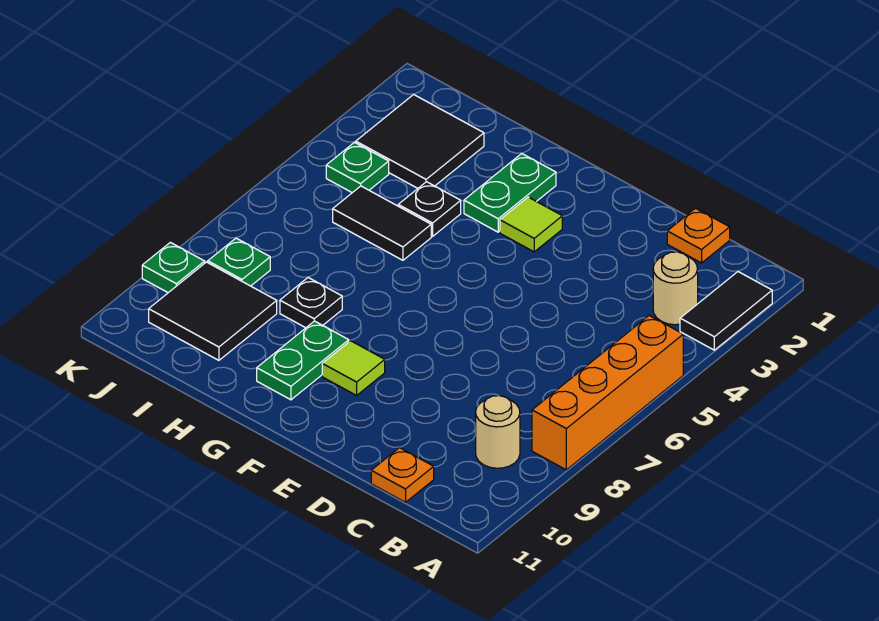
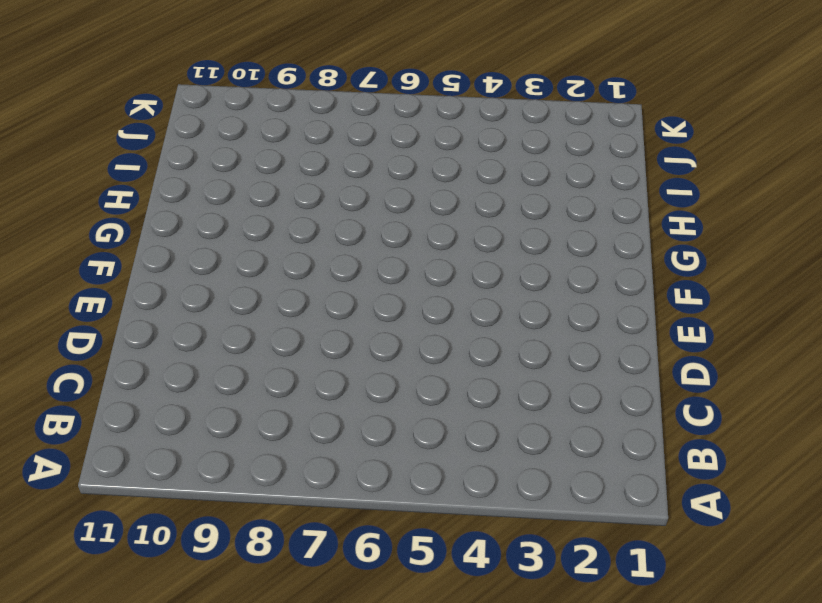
none -> black tile A2:A3 level 1
none -> orange brick A5:A8 level 1
none -> tan round brick B3 level 1

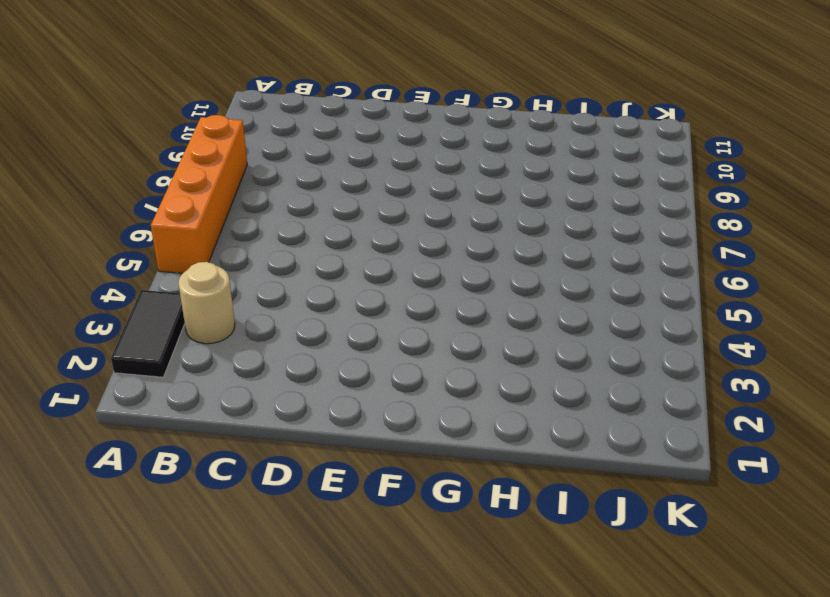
none -> tan round brick B9 level 1
none -> orange plate C1 level 1
none -> orange plate C11 level 1

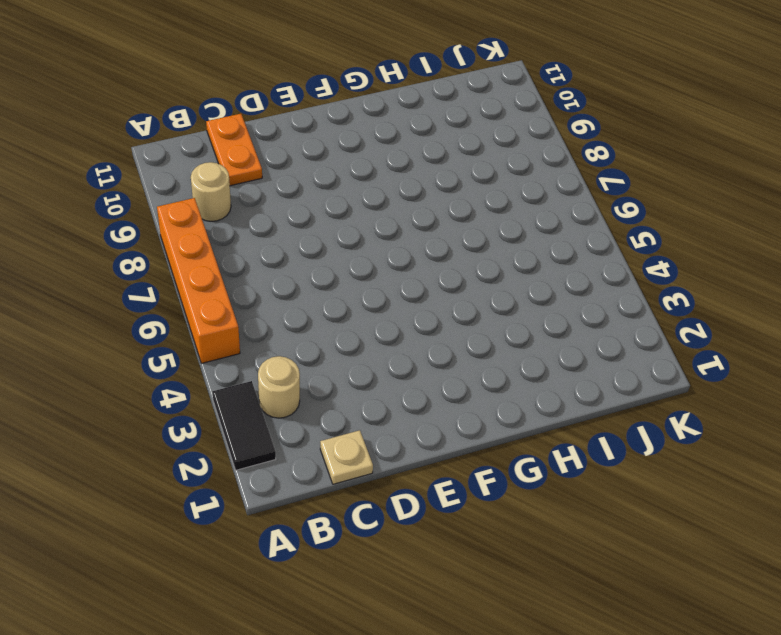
tan plate C1 level 1 -> orange plate C1 level 1
orange plate C10:C11 level 1 -> orange plate C11 level 1
none -> lime tile F3 level 1
none -> lime tile F9 level 1
none -> green plate G2:G3 level 1

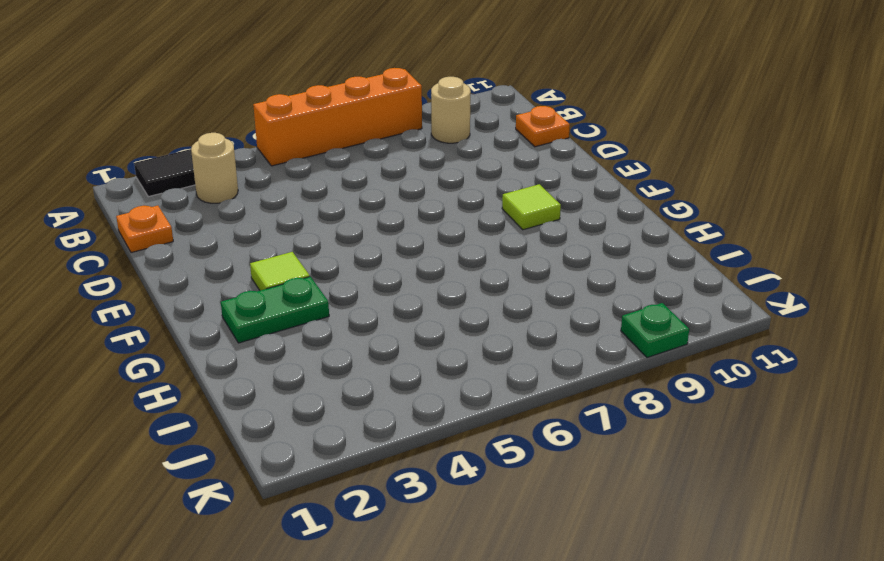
none -> green plate G9:G10 level 1
none -> black plate H4 level 1
none -> black tile H5:I5 level 1

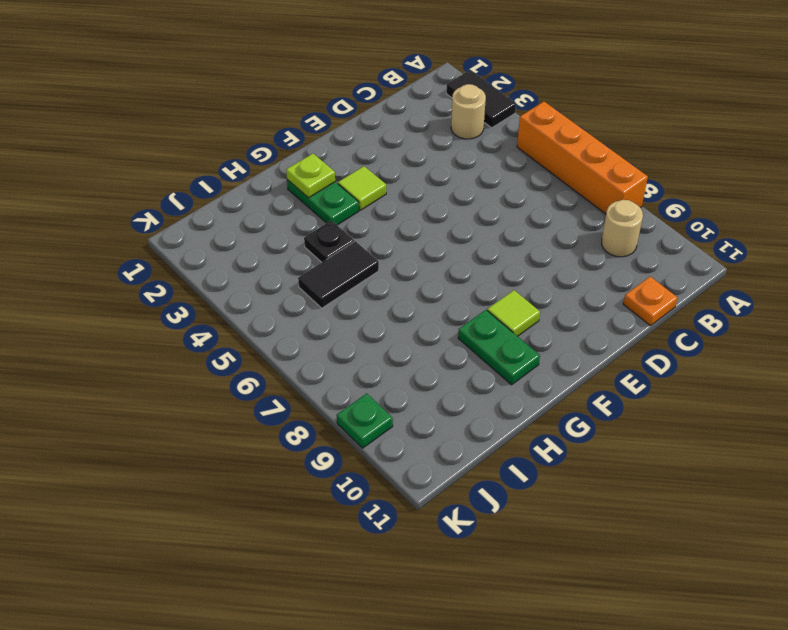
lime plate G2 level 2 -> none
none -> orange plate C1 level 1
none -> black plate H8 level 1
none -> black tile I2:J3 level 1

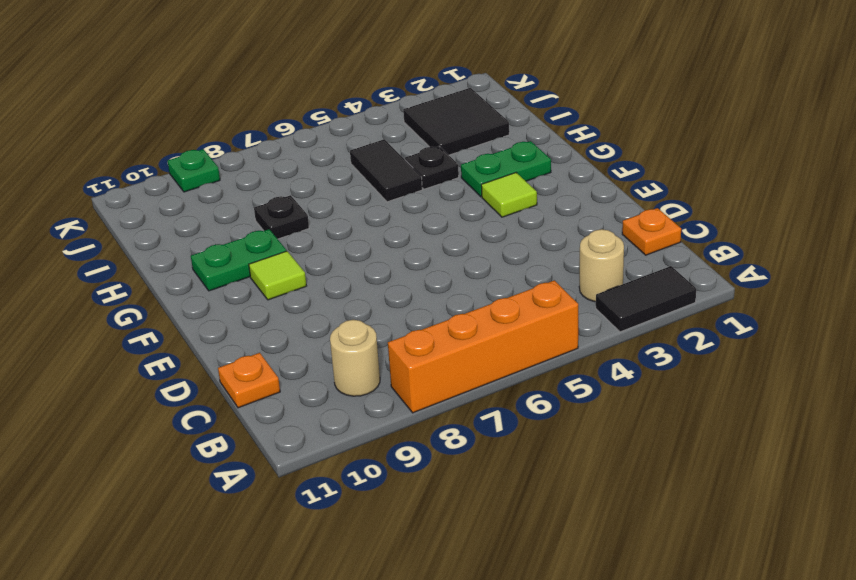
none -> black tile I9:J10 level 1
none -> green plate J4 level 1
none -> green plate J8 level 1

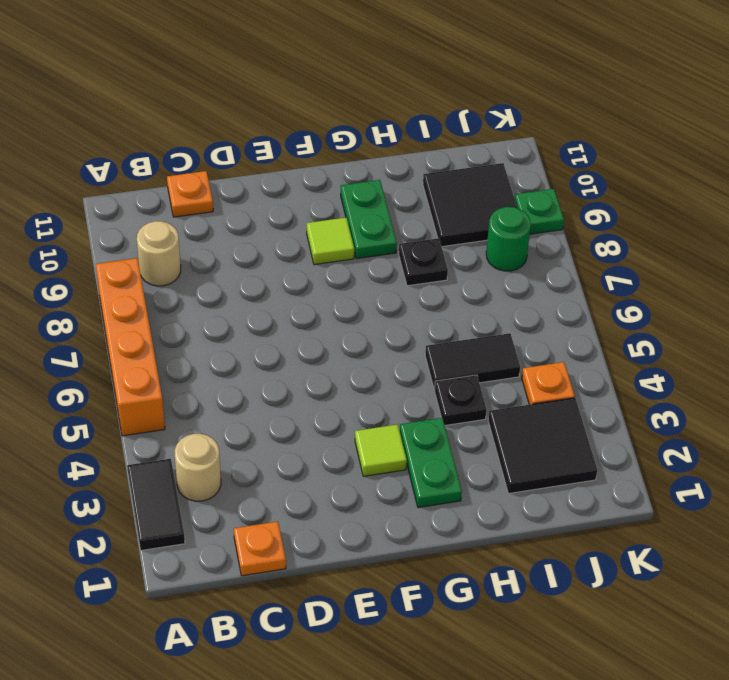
orange plate J4 level 1 -> green plate J4 level 1
green round brick J8 level 1 -> green plate J8 level 1

